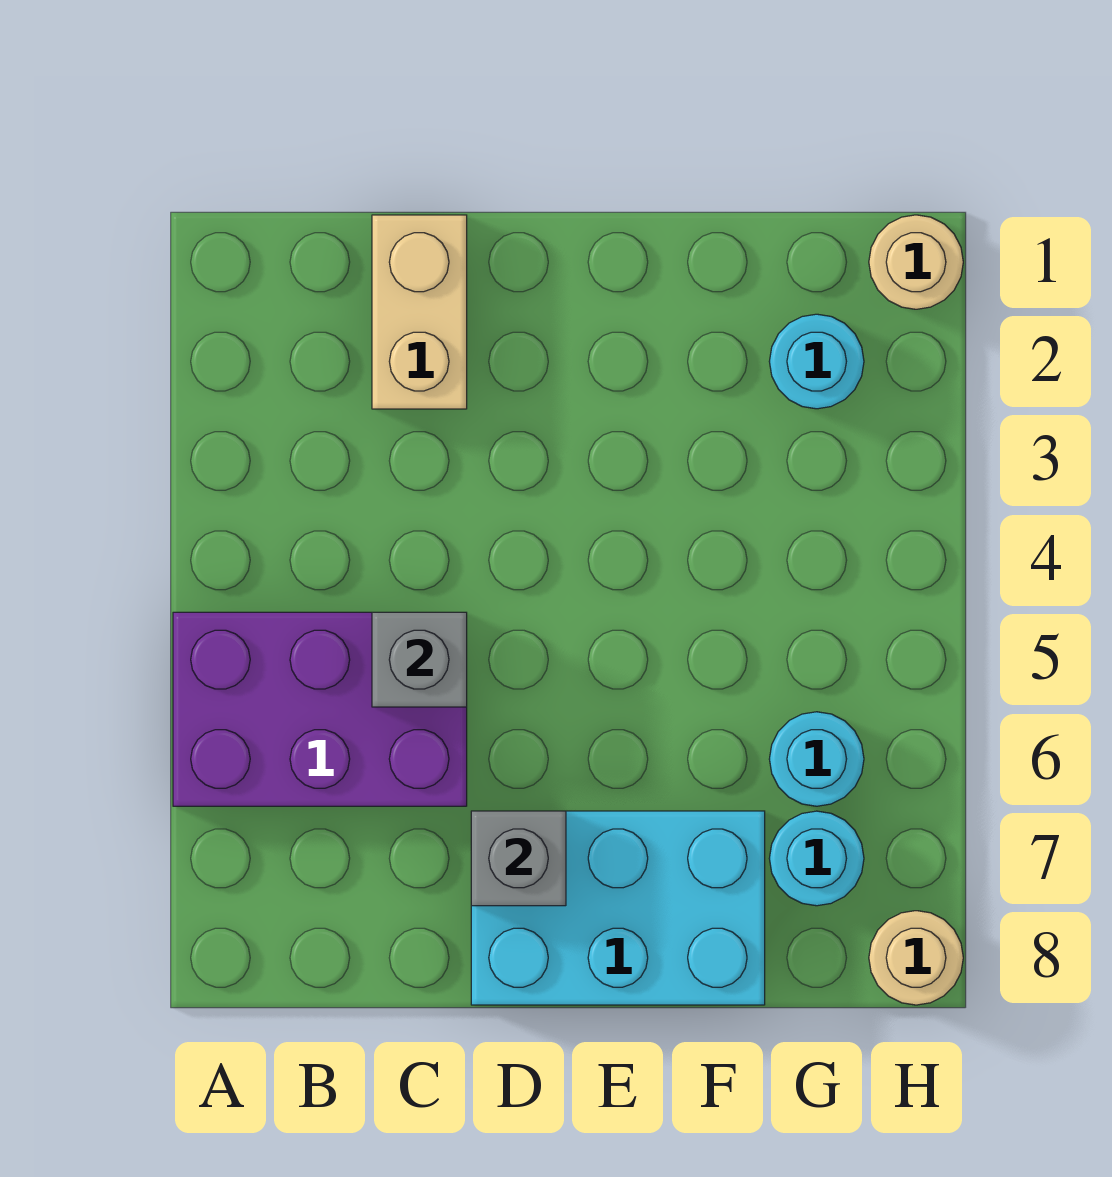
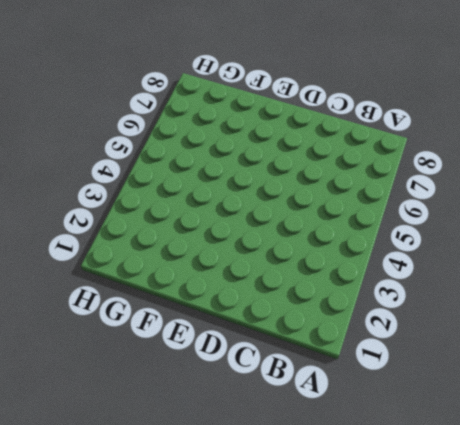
none -> purple brick A5:C6 level 1
none -> tan brick C1:C2 level 1

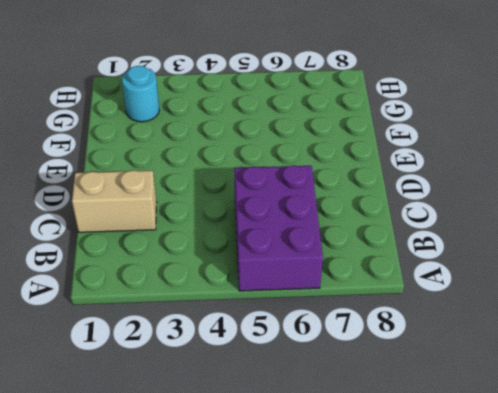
none -> cyan brick D7:F8 level 1
none -> cyan round brick G6 level 1

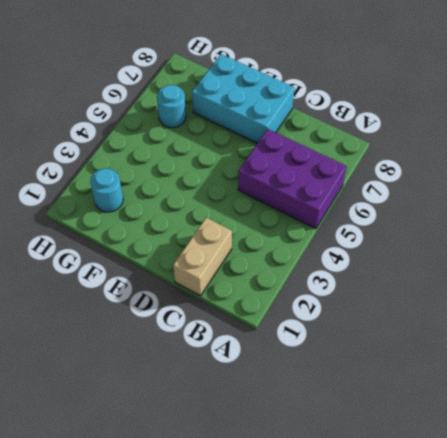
none -> cyan round brick G7 level 1
none -> tan round brick H1 level 1

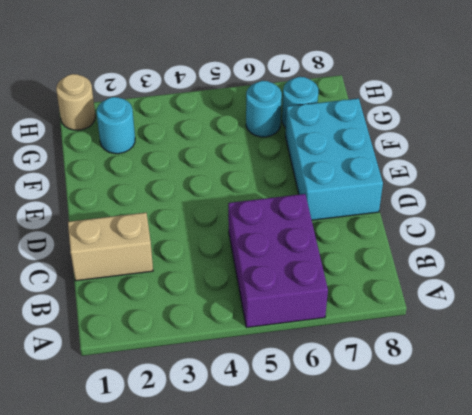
none -> tan round brick H8 level 1
none -> grey brick C5 level 2

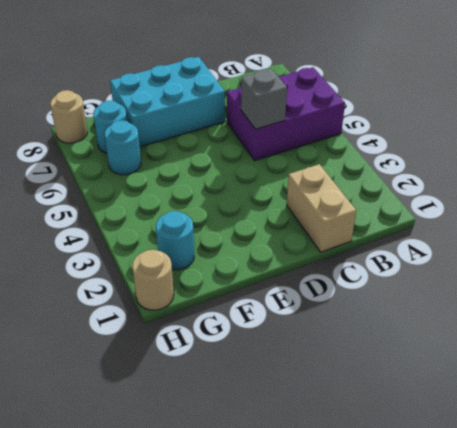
none -> grey brick D7 level 2

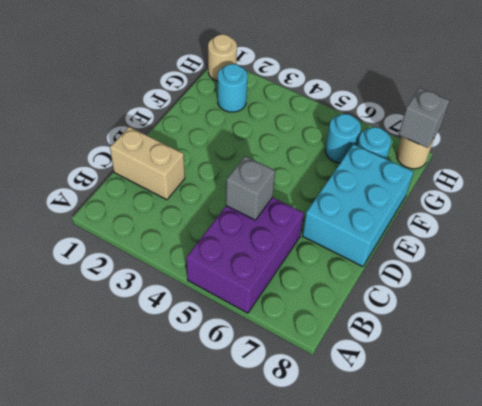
grey brick H8 level 2 -> grey brick D7 level 2

